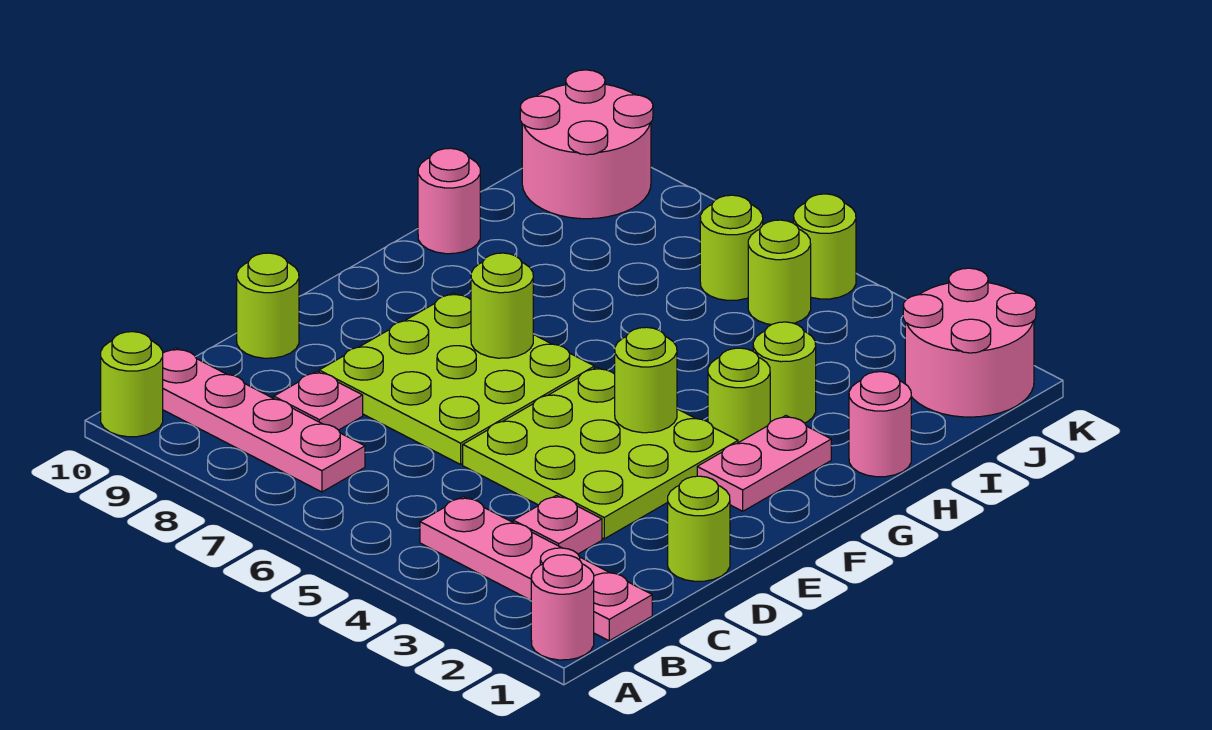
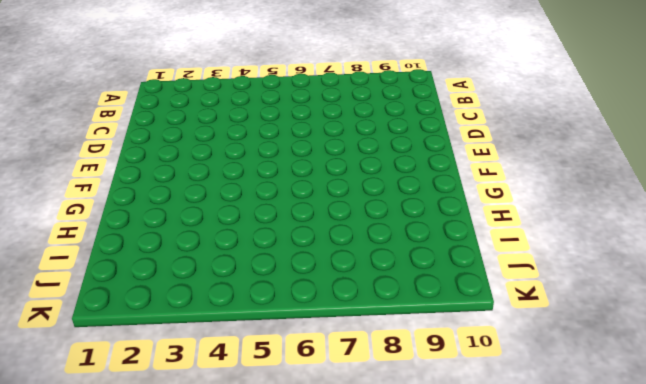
none -> pink round brick A1 level 1
none -> lime round brick A10 level 1
none -> pink plate B1:B4 level 1

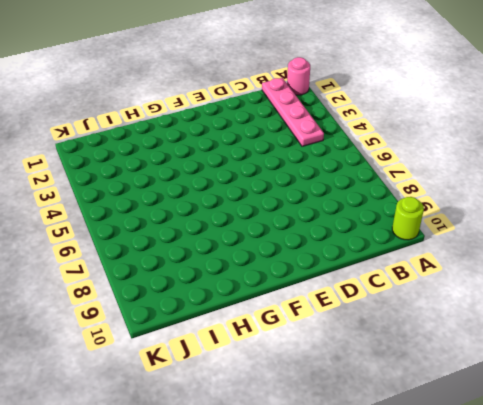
none -> pink plate B7:B10 level 1
none -> pink plate C3 level 1
none -> pink plate C8 level 1

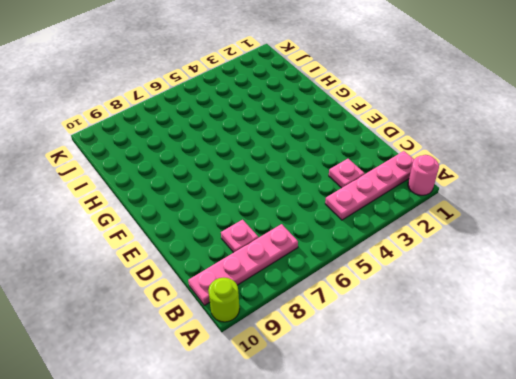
none -> lime round brick D1 level 1
none -> lime plate D3:F5 level 1
none -> lime plate D6:F8 level 1

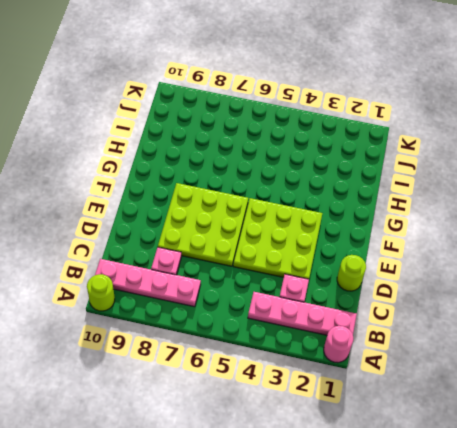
none -> lime round brick D10 level 1
none -> pink plate F2:G2 level 1
none -> lime round brick G3 level 1

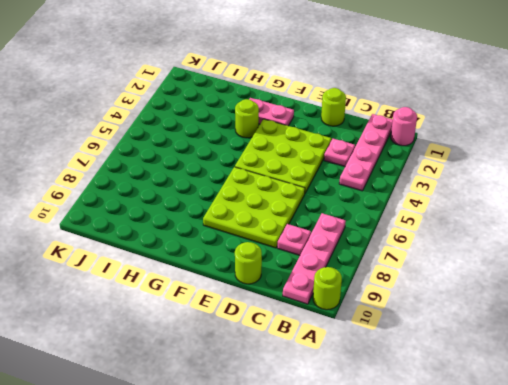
none -> pink round brick H1 level 1
none -> lime round brick H3 level 1
none -> pink round brick H10 level 1

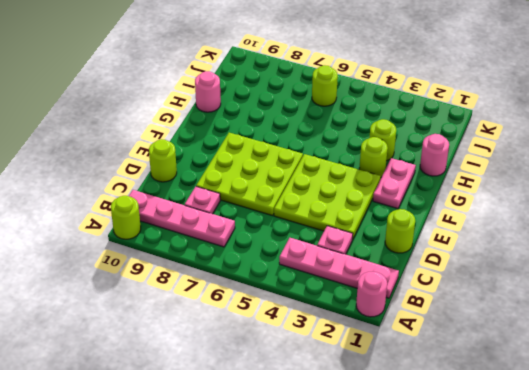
none -> pink round brick J1:K2 level 1
none -> lime round brick J5 level 1
none -> pink round brick J9:K10 level 1

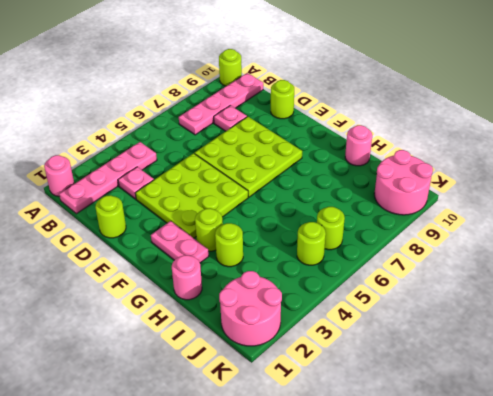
none -> lime round brick K5 level 1
none -> lime round brick F4 level 2
none -> lime round brick F7 level 2

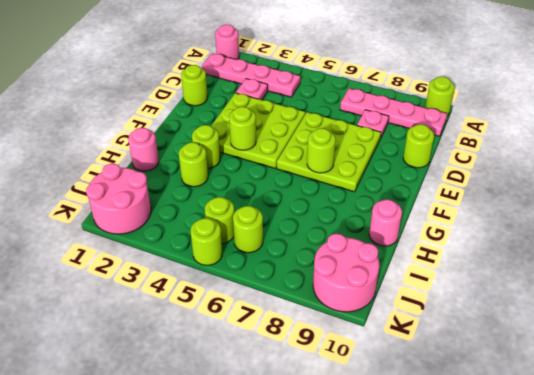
none -> pink plate F2:G2 level 1

